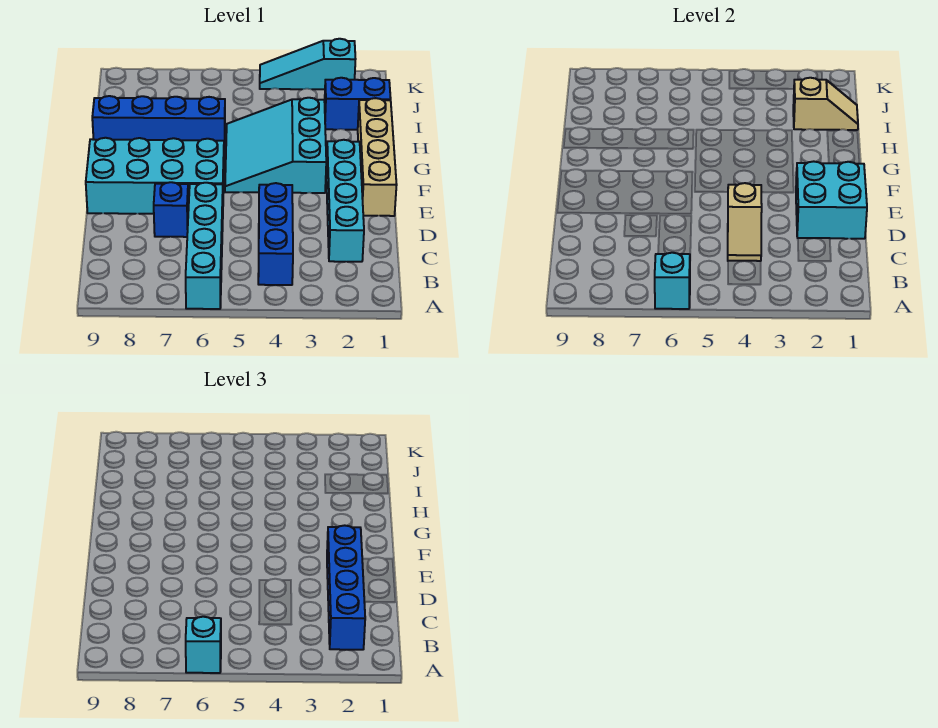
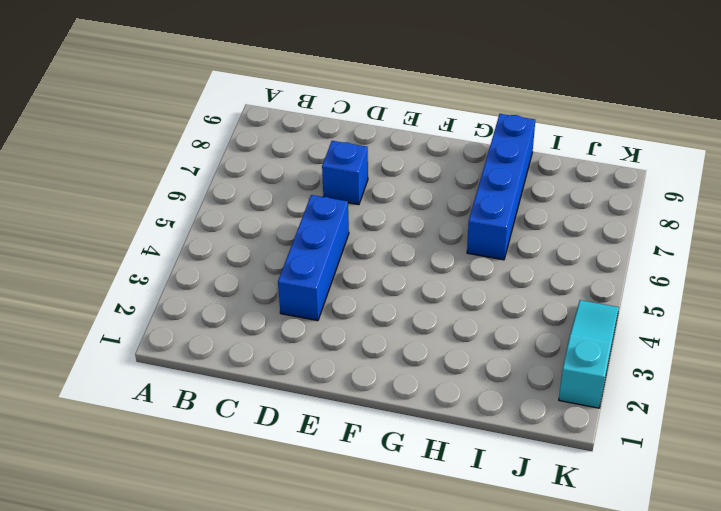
blue brick D3:D5 level 1 -> blue brick B4:D4 level 1
none -> cyan brick A6:D6 level 1
none -> cyan brick C2:F2 level 1
none -> tan brick E1:H1 level 1

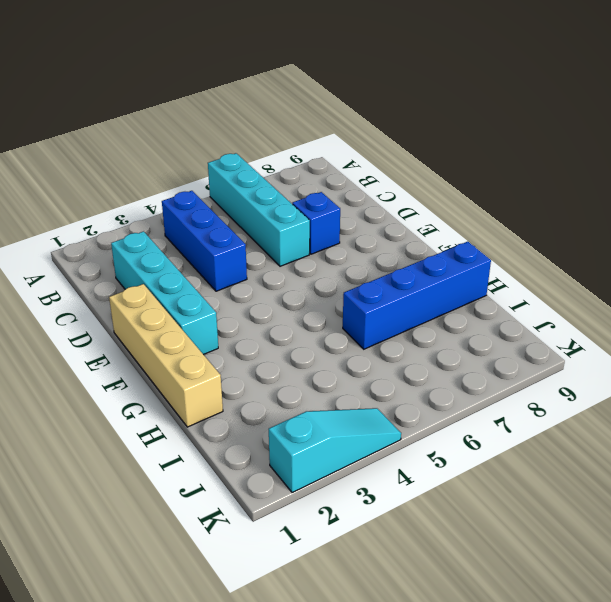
none -> cyan brick E6:F9 level 1
none -> cyan slope F3:H5 level 1 top 3
none -> blue brick I1:I2 level 1

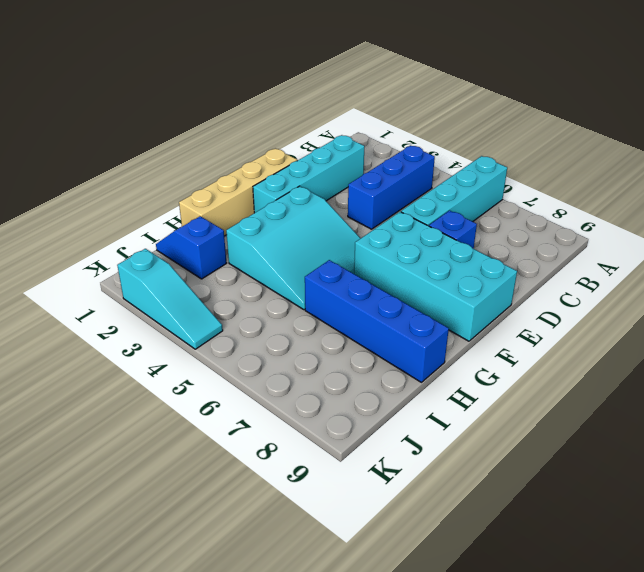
blue slope I1:I2 level 1 top 2 -> blue brick I1:I2 level 1
none -> cyan brick A6 level 2
none -> tan slope C4:D4 level 2 top D
none -> cyan brick D1:E2 level 2

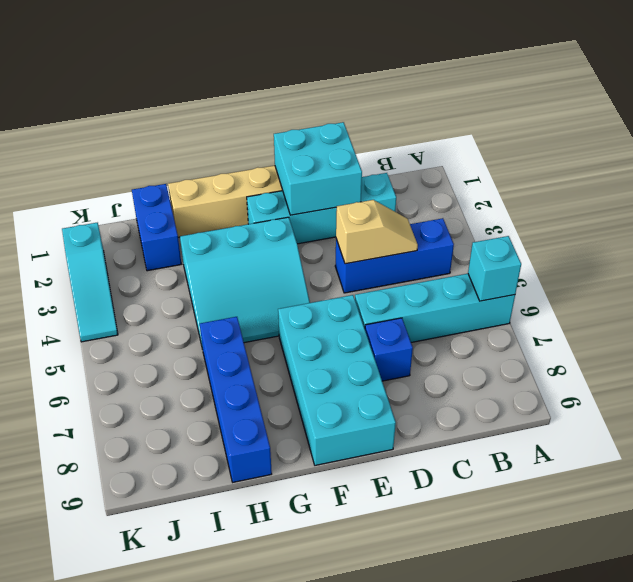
none -> tan slope I1:I2 level 2 top 2
none -> cyan brick A6 level 3
none -> blue brick B2:E2 level 3

